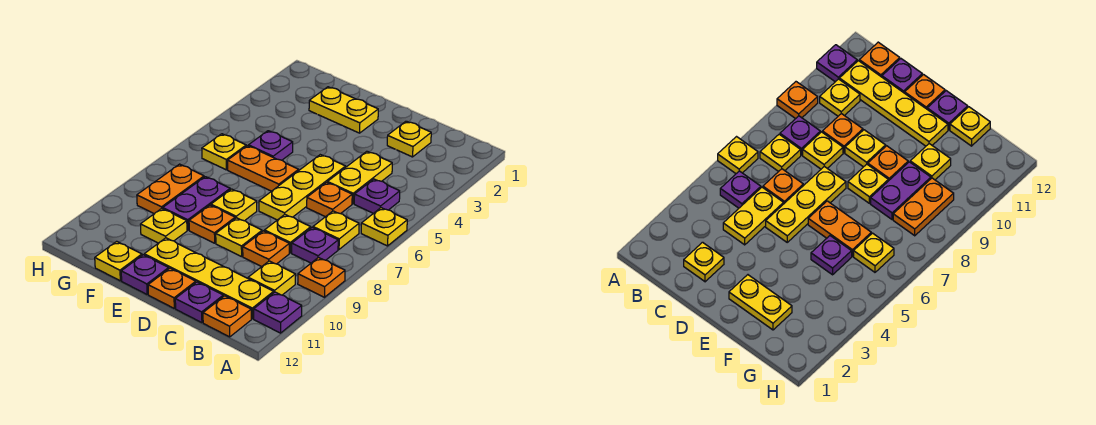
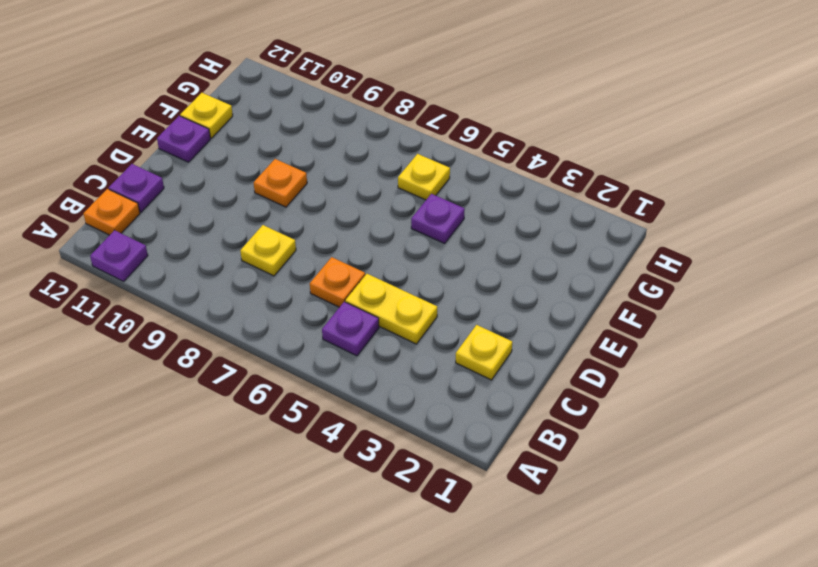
none -> yellow plate A6 level 1
none -> orange plate A9 level 1
none -> yellow plate B7 level 1

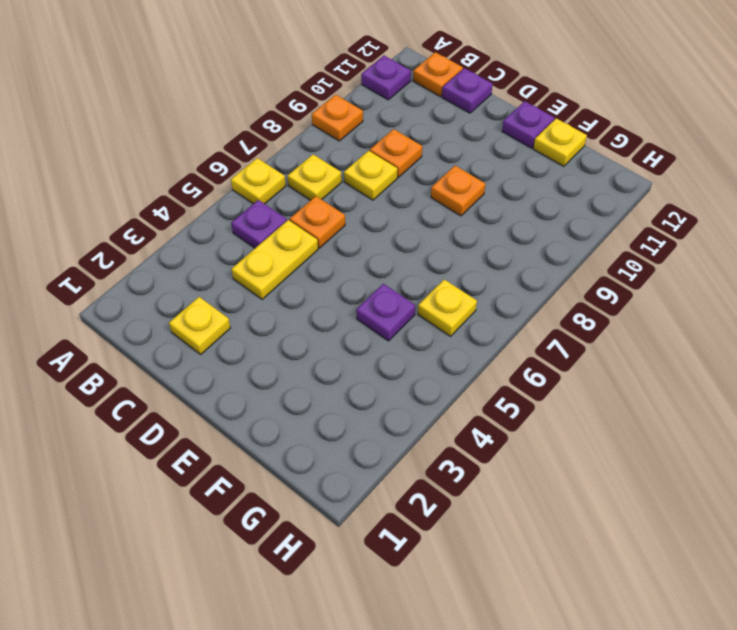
none -> purple plate B8 level 1
none -> yellow plate B10 level 1
none -> yellow plate B11:E11 level 1

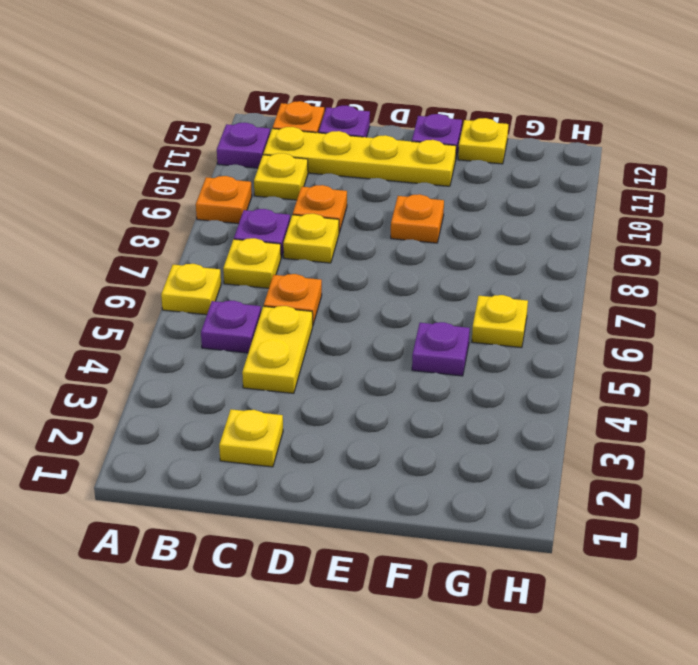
none -> yellow plate D5:D7 level 1
none -> yellow plate D9 level 1
none -> orange plate D12 level 1

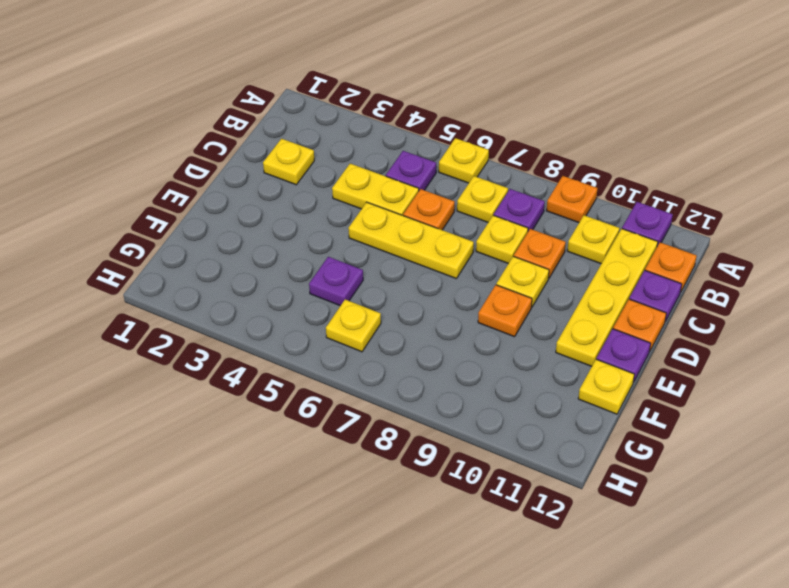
none -> yellow plate E2:F2 level 1
none -> orange plate E6:F6 level 1
none -> yellow plate E8 level 1

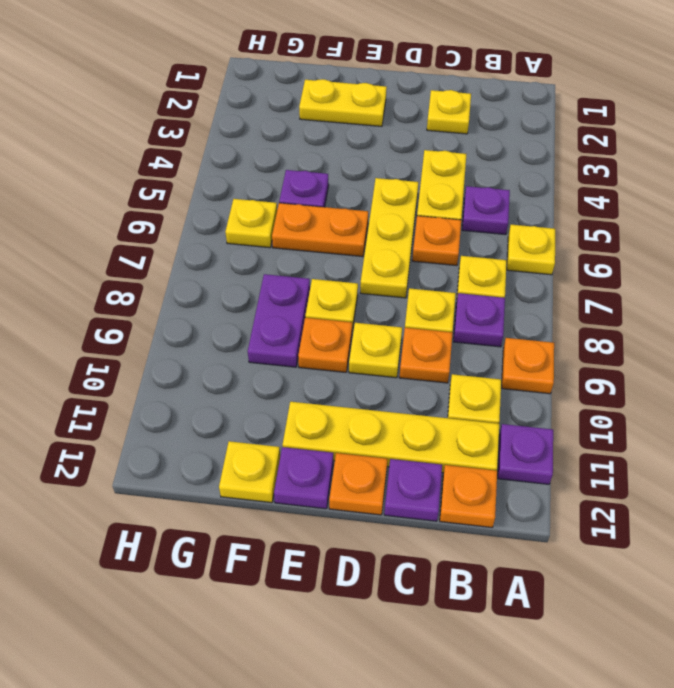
none -> yellow plate F10 level 1
none -> orange plate G8:G9 level 1

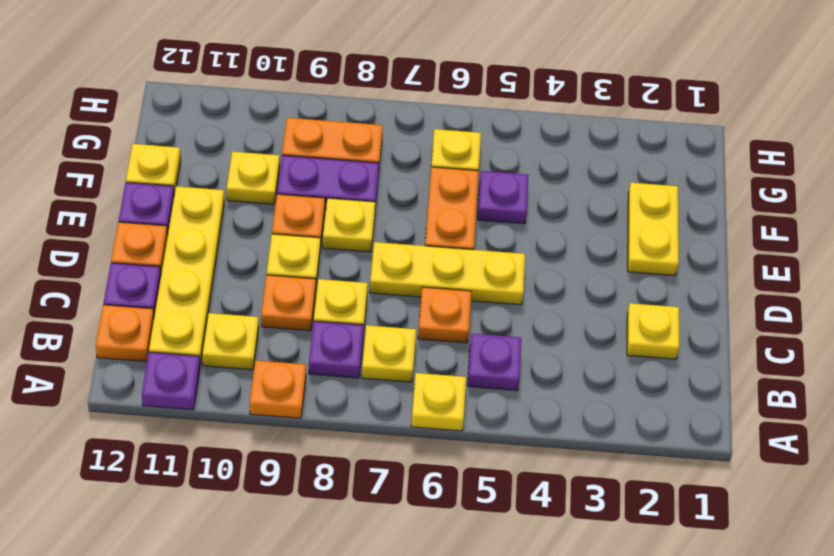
none -> yellow plate C4:C5 level 1

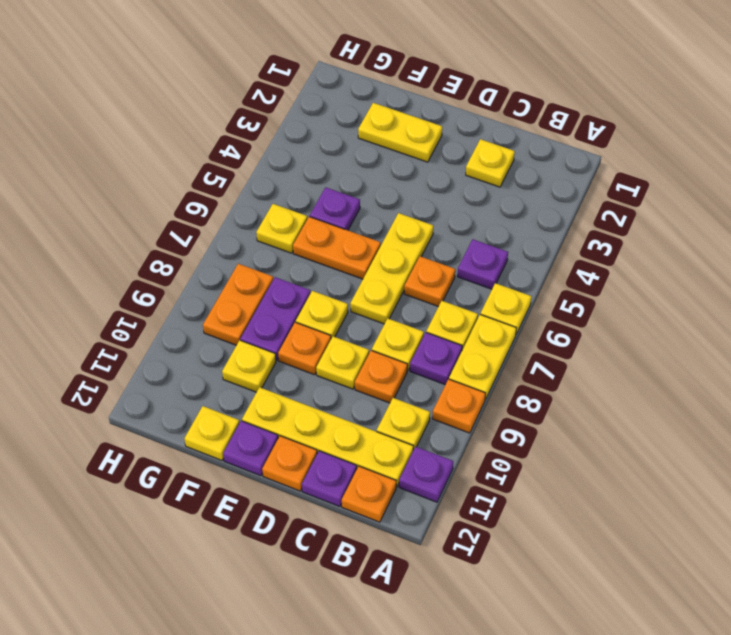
yellow plate A7:A8 level 1 -> yellow plate C4:C5 level 1

